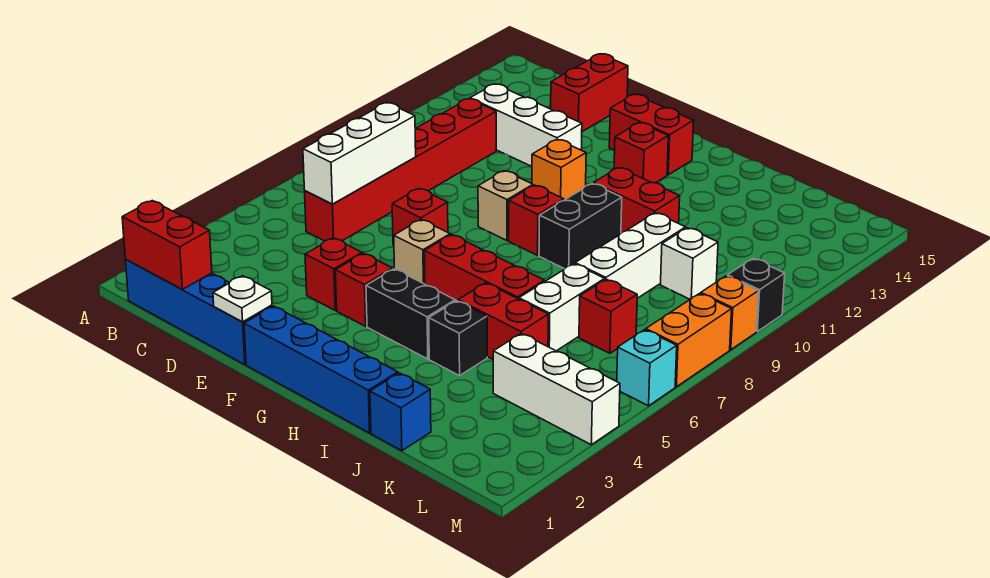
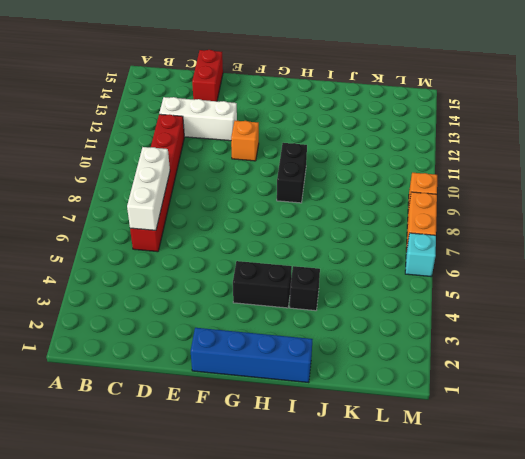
none -> blue brick B1:E1 level 1
none -> red brick E4 level 1
none -> red brick E7 level 1
none -> red brick F4 level 1

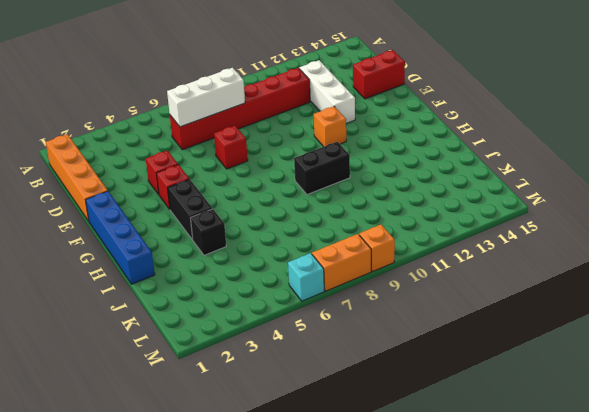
orange brick B1:E1 level 1 -> blue brick B1:E1 level 1
none -> tan brick F6 level 1
none -> tan brick F9 level 1
none -> red brick F14:G14 level 1
none -> red brick G6:I6 level 1

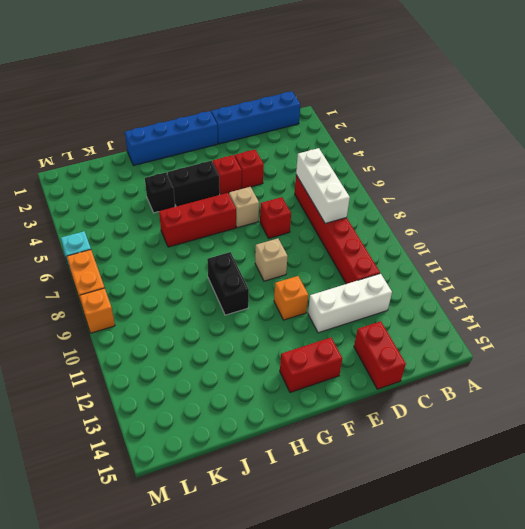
none -> red brick G9 level 1
none -> red brick G13 level 1
none -> red brick H11:I11 level 1
none -> red brick I5:J5 level 1

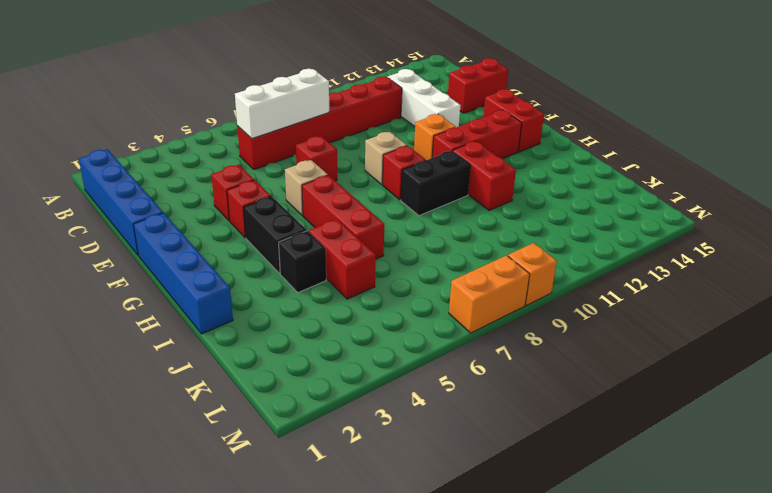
red brick G11:G13 level 1 -> red brick G13 level 1
none -> blue brick J1 level 1
none -> white brick J6:J7 level 1
none -> white brick J8:J10 level 1
none -> white brick K4:M4 level 1

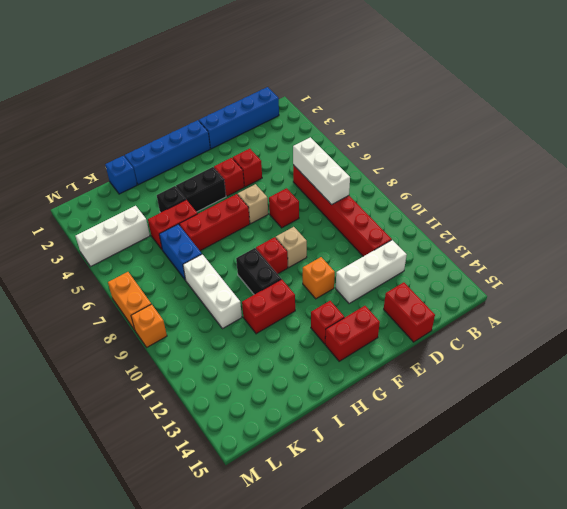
blue brick J6:J7 level 1 -> white brick J6:J7 level 1
none -> red brick K7 level 1
none -> white brick K10 level 1
none -> cyan brick M6 level 1
none -> black brick M10 level 1

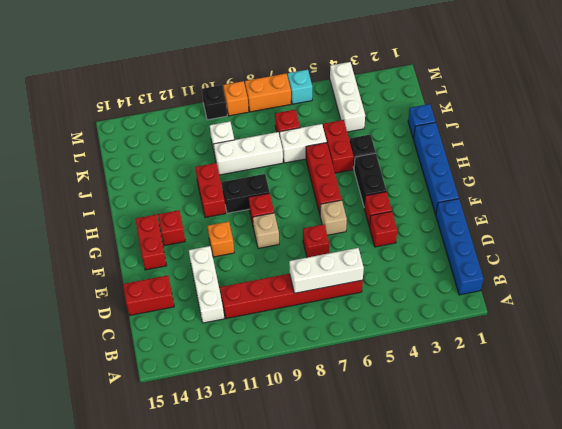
none -> red brick B1:C1 level 2
none -> white plate E1 level 2

